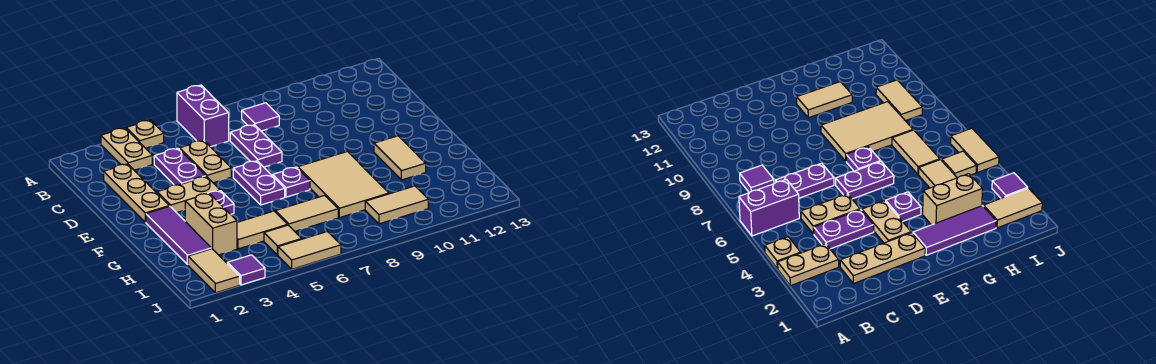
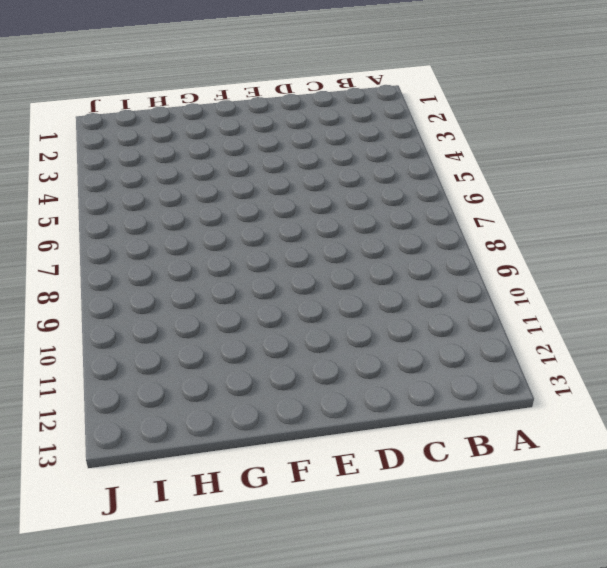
none -> tan plate A3:B3 level 1
none -> tan plate A4 level 1
none -> purple brick A6:B6 level 1

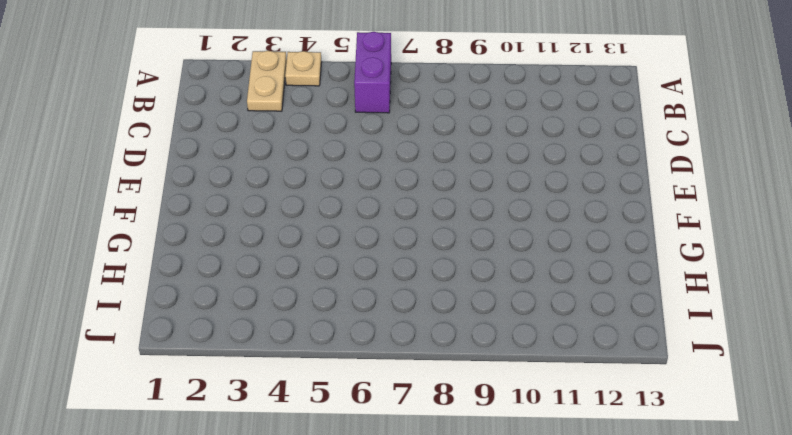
none -> purple tile B8 level 1
none -> tan plate C2:E2 level 1
none -> purple plate C4:D4 level 1

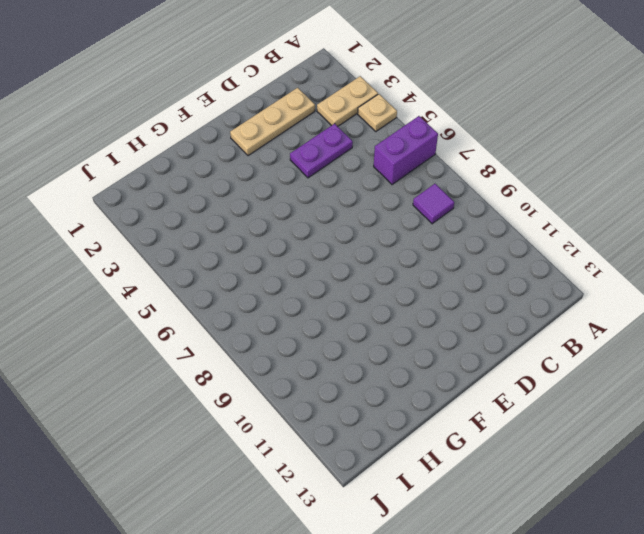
none -> tan plate C5:D5 level 1
none -> purple plate C7:D7 level 1
none -> tan plate E3:E4 level 1

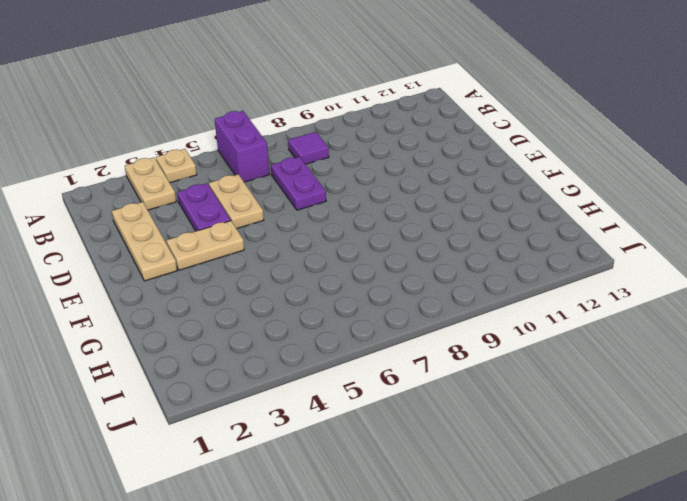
none -> purple plate E6:F6 level 1
none -> purple tile F2:H2 level 1
none -> purple plate F4 level 1

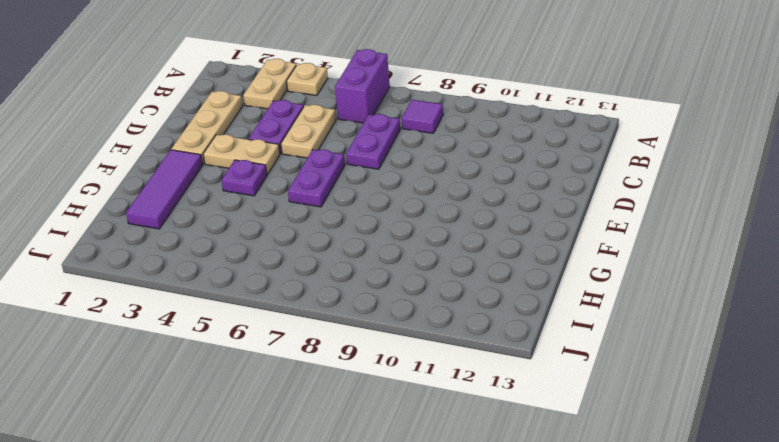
none -> purple plate F7 level 1
none -> tan tile F8:H9 level 1
none -> tan tile F11:G11 level 1

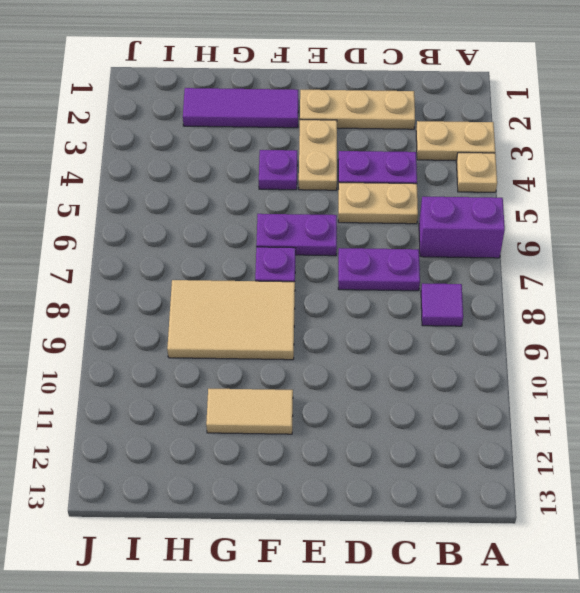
none -> tan brick G3:H3 level 1
none -> tan tile H4:H5 level 1
none -> tan tile H6:H7 level 1

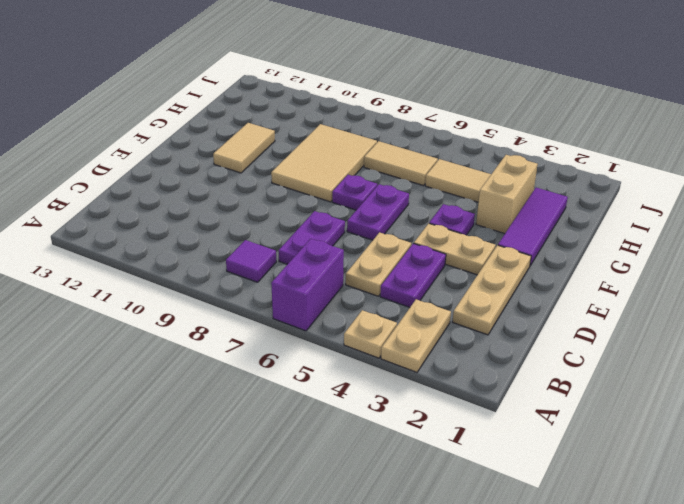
none -> tan tile I2:J2 level 1
none -> tan tile I5 level 1
none -> tan tile I9:I10 level 1

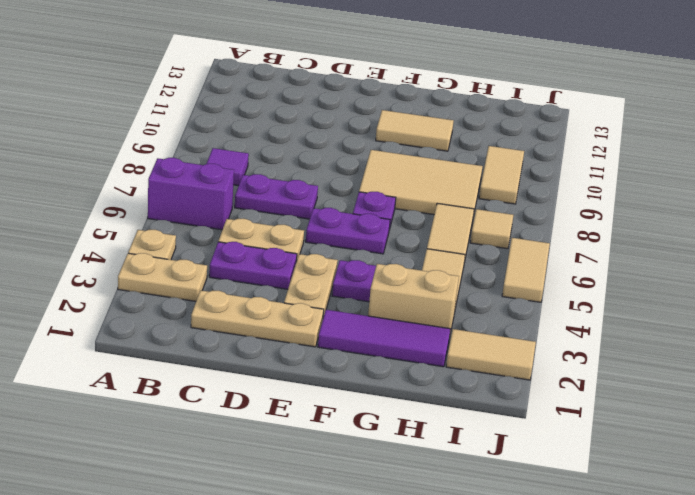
tan tile I7 level 1 -> tan tile I5 level 1
none -> purple tile J3 level 1

